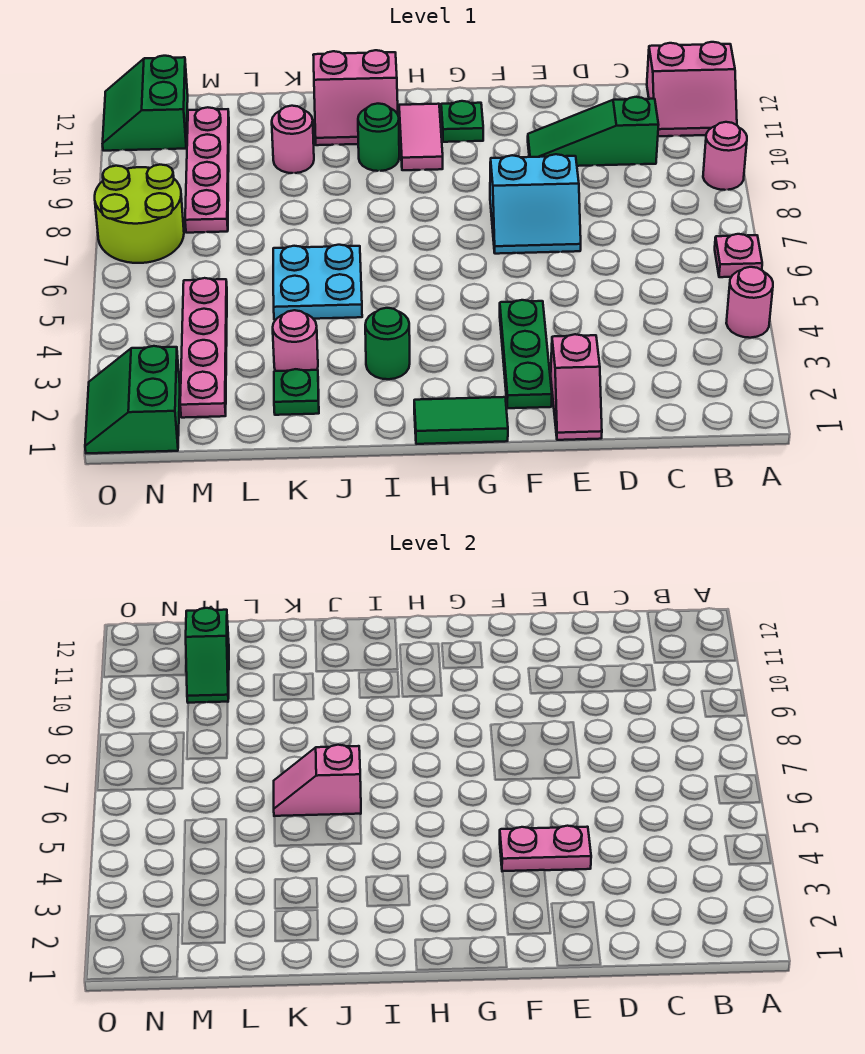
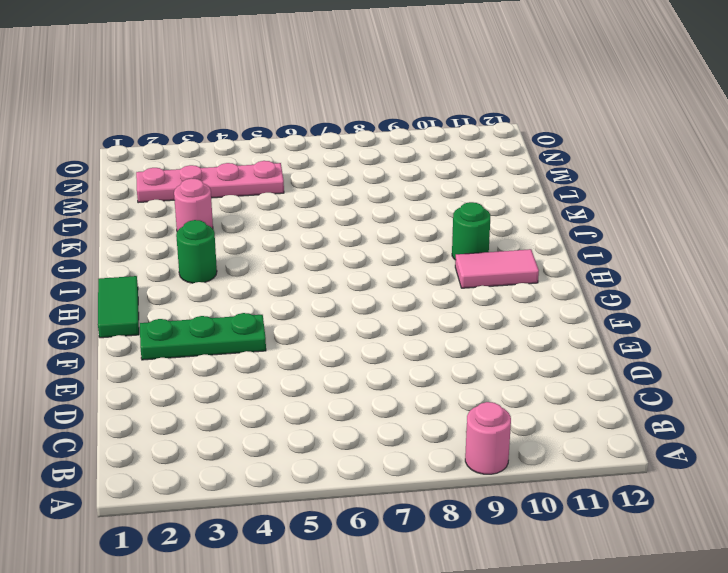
none -> pink round brick A4 level 1
none -> pink plate A6 level 1
none -> pink slope A11:B12 level 1 top 12

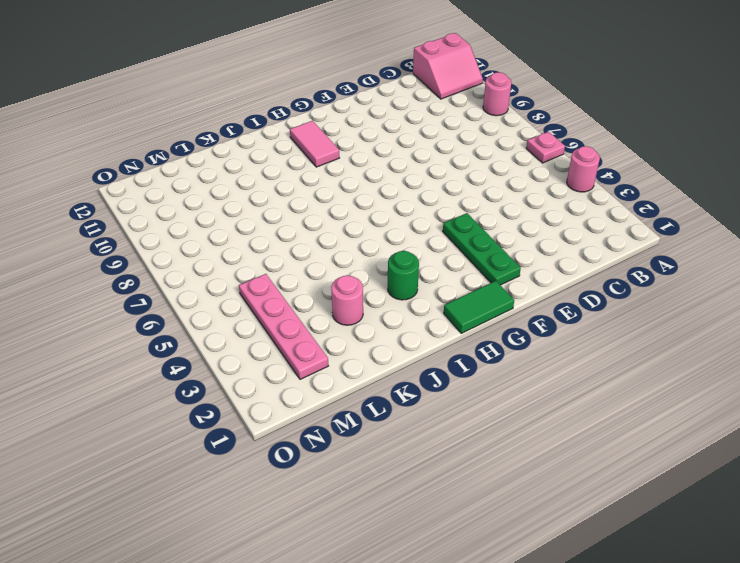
none -> green slope C10:E10 level 1 top C
none -> pink slope E1:E2 level 1 top 2
none -> cyan slope E7:F8 level 1 top 8

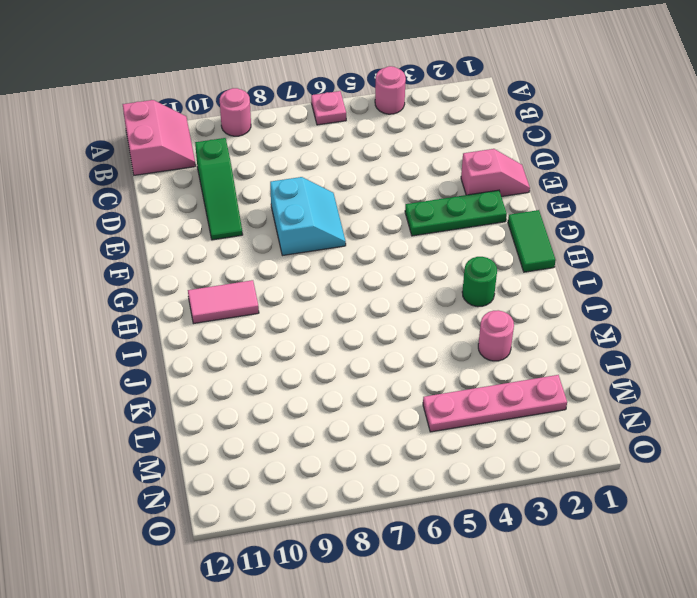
none -> green plate G11 level 1
none -> green round brick I10 level 1
none -> pink slope I11:J12 level 1 top 12

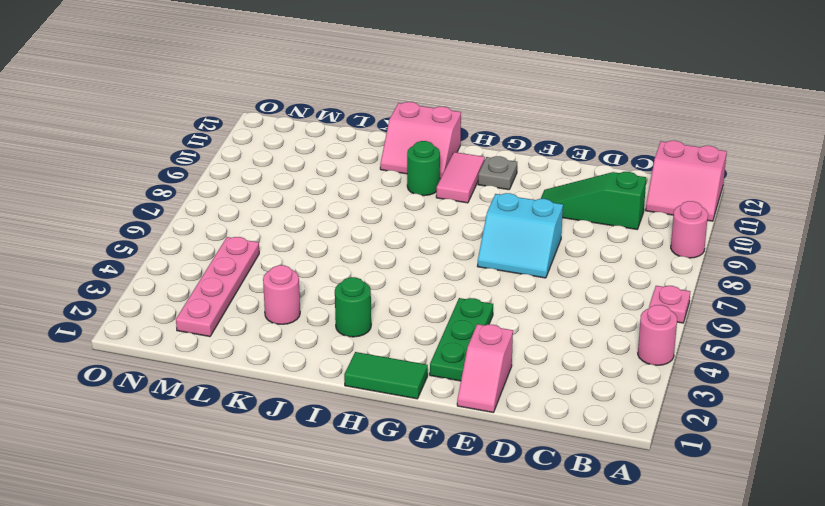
grey plate G11 level 1 -> green plate G11 level 1
none -> cyan plate J5:K6 level 1
none -> green plate K2 level 1
none -> pink round brick K10 level 1

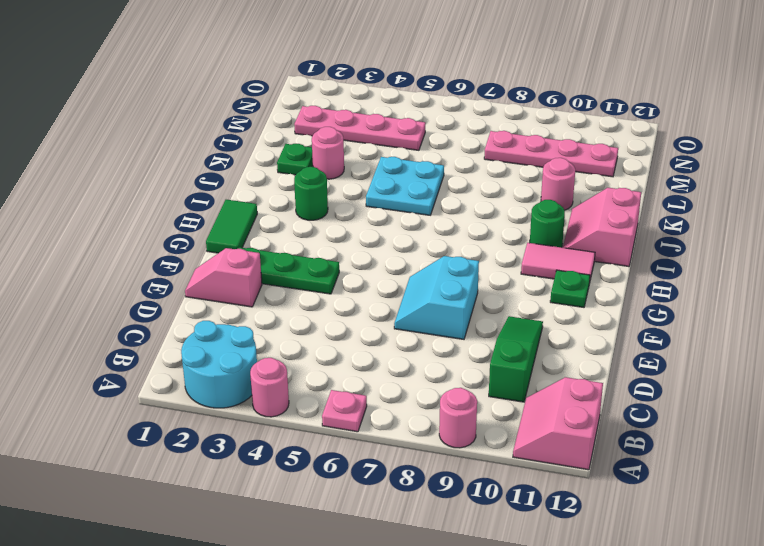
cyan round brick A2:B3 level 1 -> none
none -> green slope N1:O2 level 1 top N
none -> lime round brick N7:O8 level 1
none -> green slope N11:O12 level 1 top N

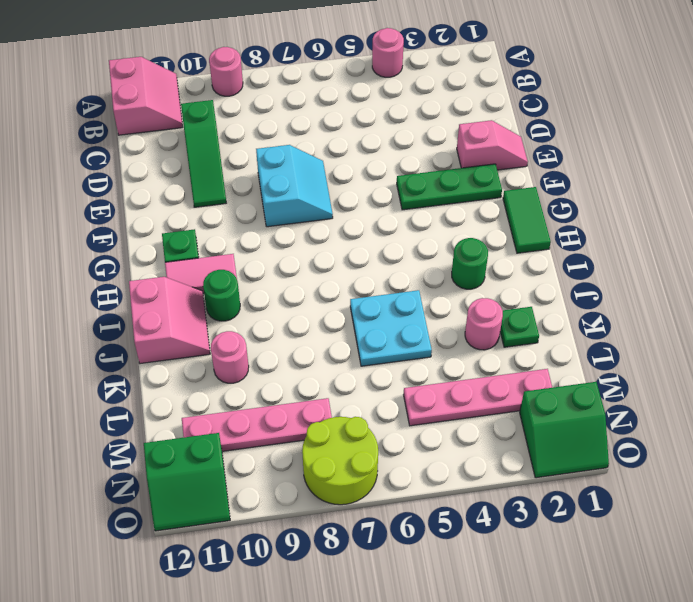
none -> pink plate A6 level 1
none -> pink plate E4:F4 level 2
none -> pink slope J6:K6 level 2 top J

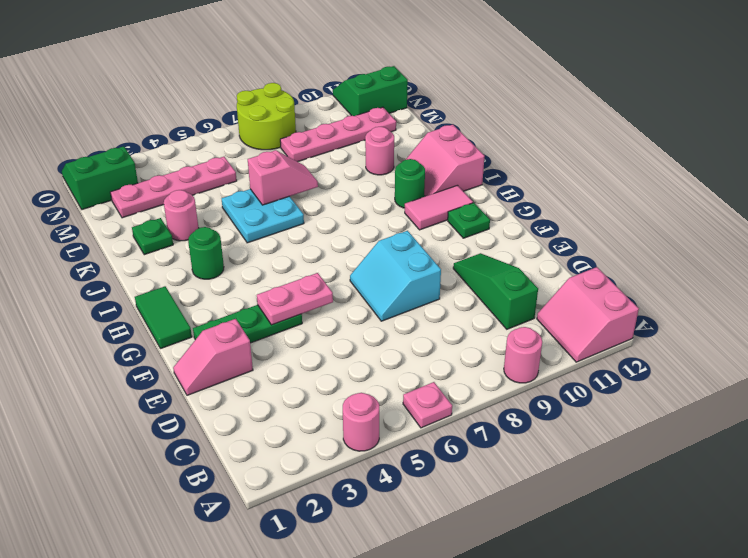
pink plate F4:F5 level 2 -> pink plate E4:F4 level 2
pink slope K6:K7 level 2 top 6 -> pink slope J6:K6 level 2 top J
none -> green slope M10:M11 level 2 top 11

